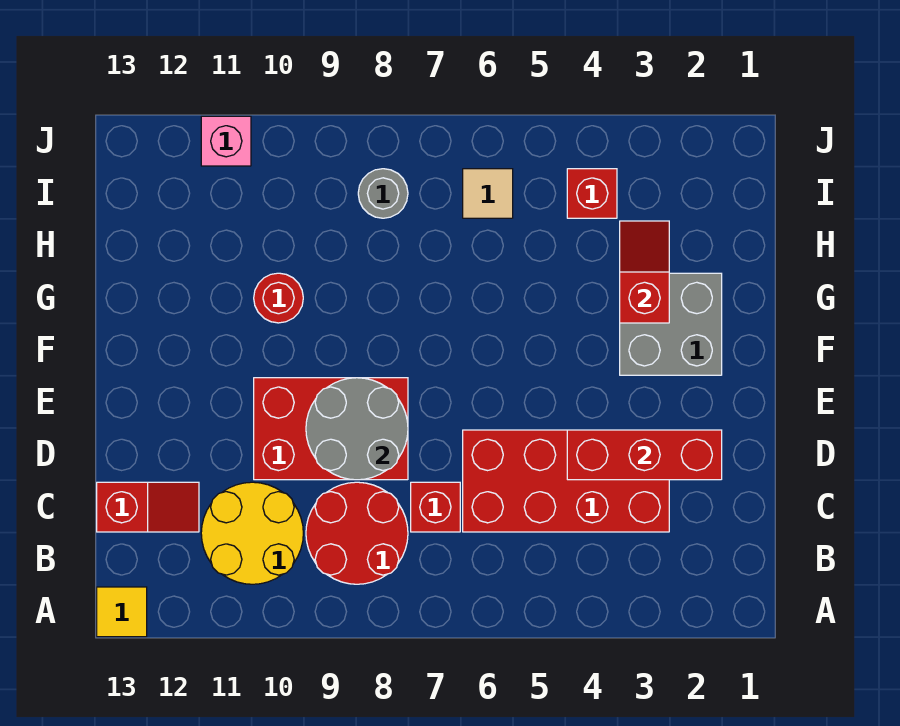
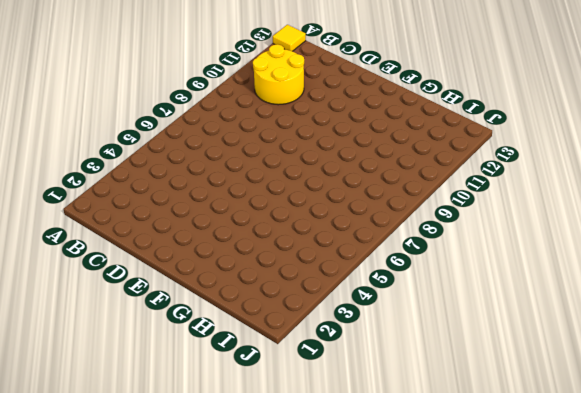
none -> red round brick B8:C9 level 1
none -> red brick C3:D6 level 1
none -> red brick C7 level 1

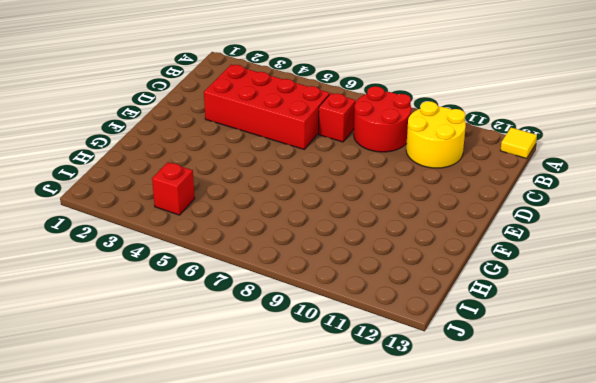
none -> red slope C12:C13 level 1 top 13
none -> red brick D8:E10 level 1
none -> grey brick F2:G3 level 1

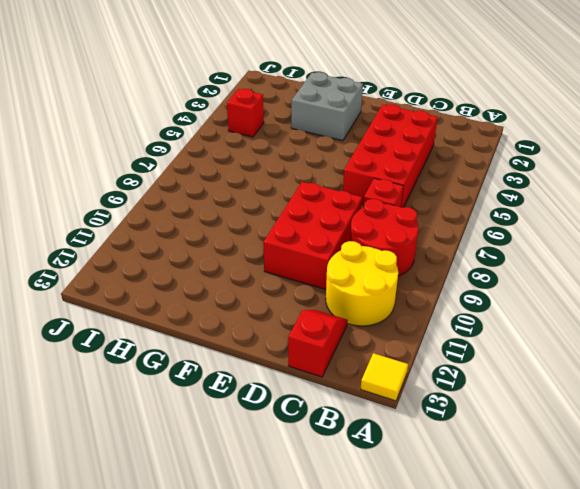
none -> red round brick G10 level 1
none -> tan tile I6 level 1
none -> grey round brick I8 level 1

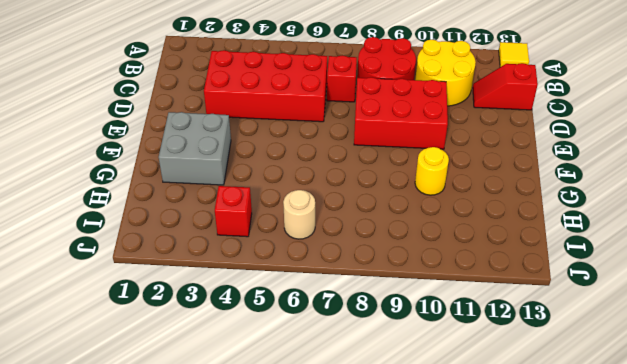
yellow round brick G10 level 1 -> red round brick G10 level 1
tan round brick I6 level 1 -> tan tile I6 level 1
none -> grey round brick I8 level 1
none -> pink brick J11 level 1
none -> red brick D2:D4 level 2

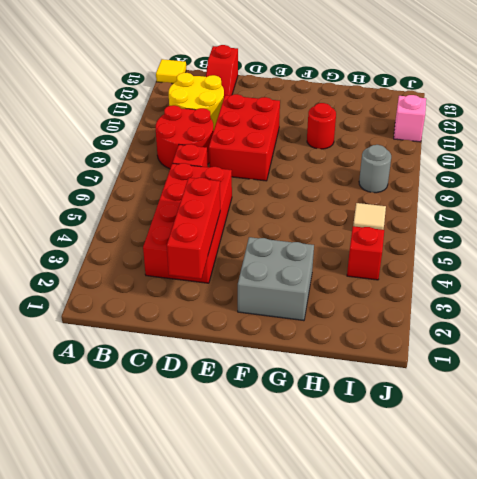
none -> grey round brick D8:E9 level 2
none -> red slope G3:H3 level 2 top G

